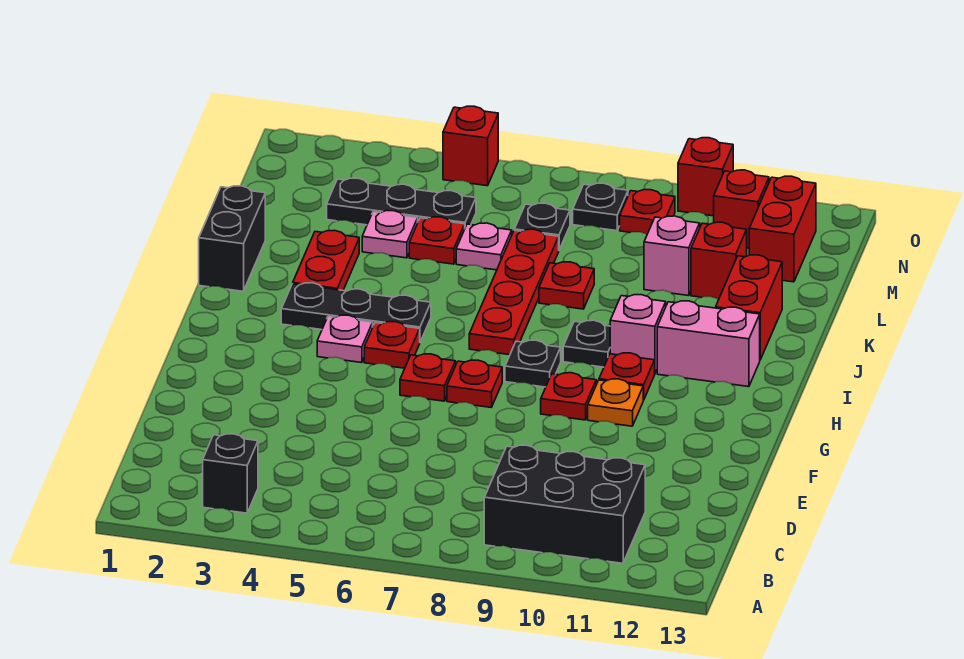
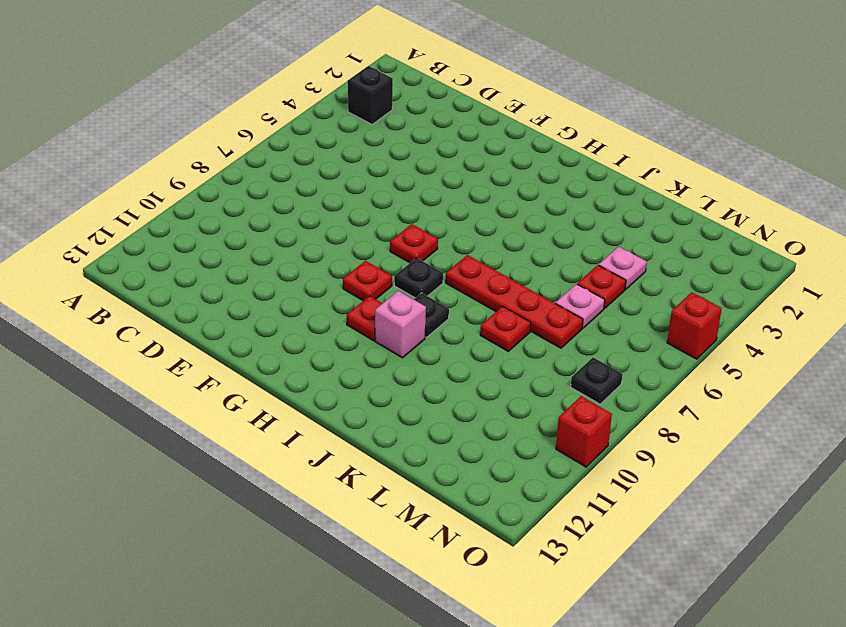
none -> black brick B9:C11 level 1
none -> red plate G6 level 1
none -> orange plate G10 level 1
none -> pink plate H4 level 1

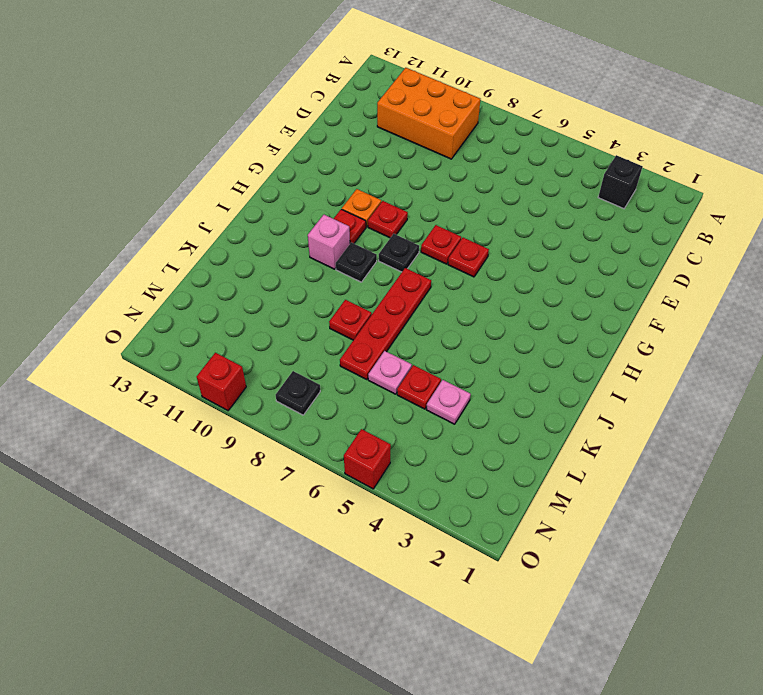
orange brick B9:C11 level 1 -> black brick B9:C11 level 1
none -> pink plate H4 level 1
none -> red plate H5 level 1
none -> black plate I3:I5 level 1
none -> pink brick I11:I12 level 1

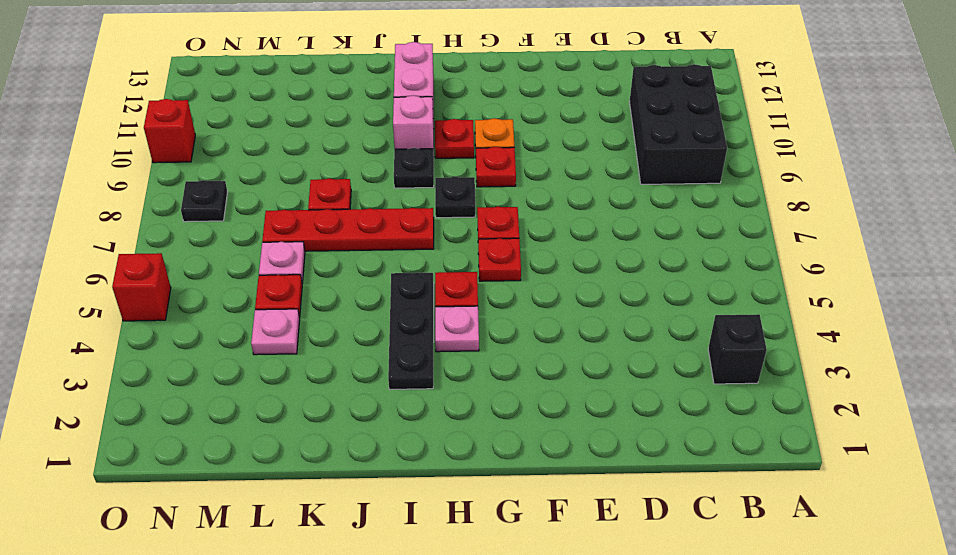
none -> black brick J1:K1 level 1
none -> red plate J3:K3 level 1
none -> red brick J12:K12 level 1
none -> pink brick L10 level 1

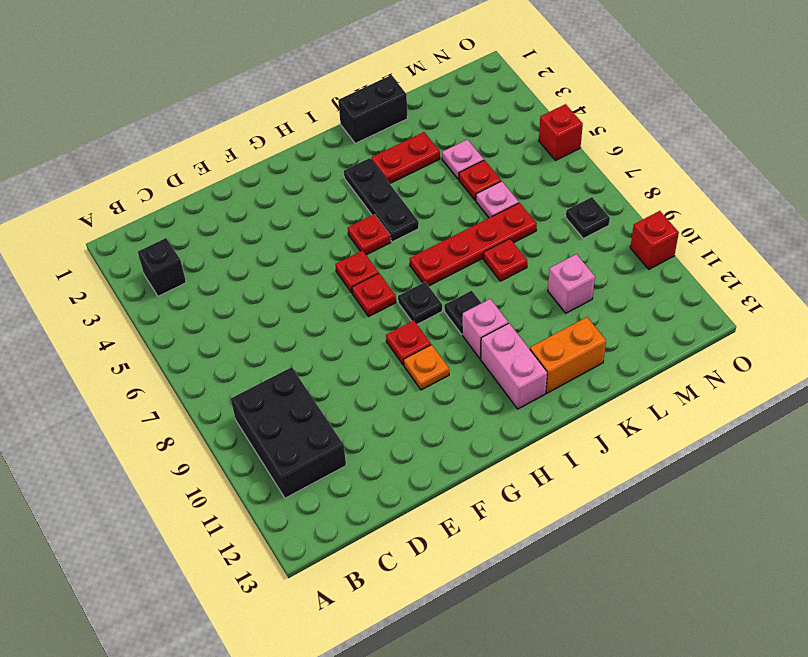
orange brick J12:K12 level 1 -> red brick J12:K12 level 1
none -> pink plate H4 level 1
none -> red plate H10 level 1
none -> red brick L11 level 1
none -> black plate M3:M5 level 1

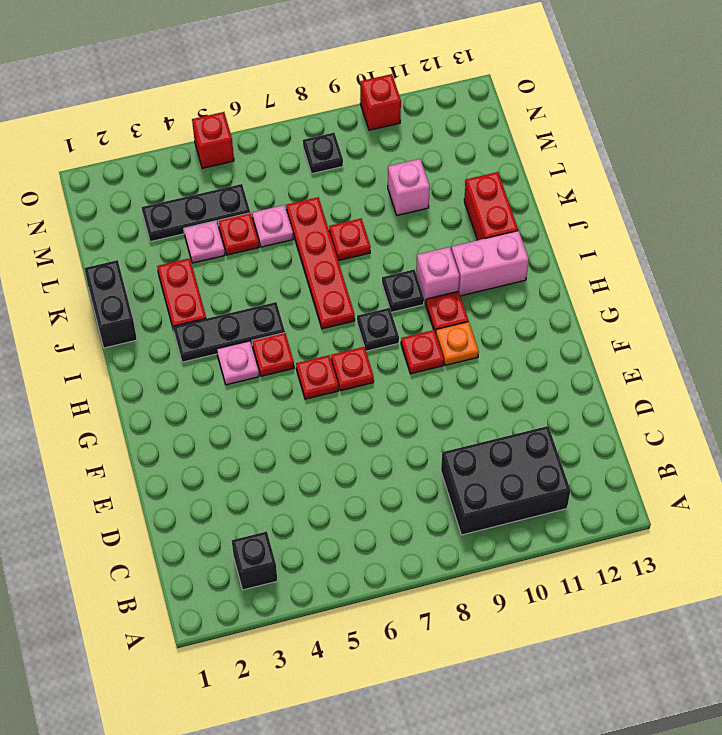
none -> red brick L11 level 1
none -> black plate M7 level 1
none -> red brick M12:N12 level 1
none -> red plate N9 level 1

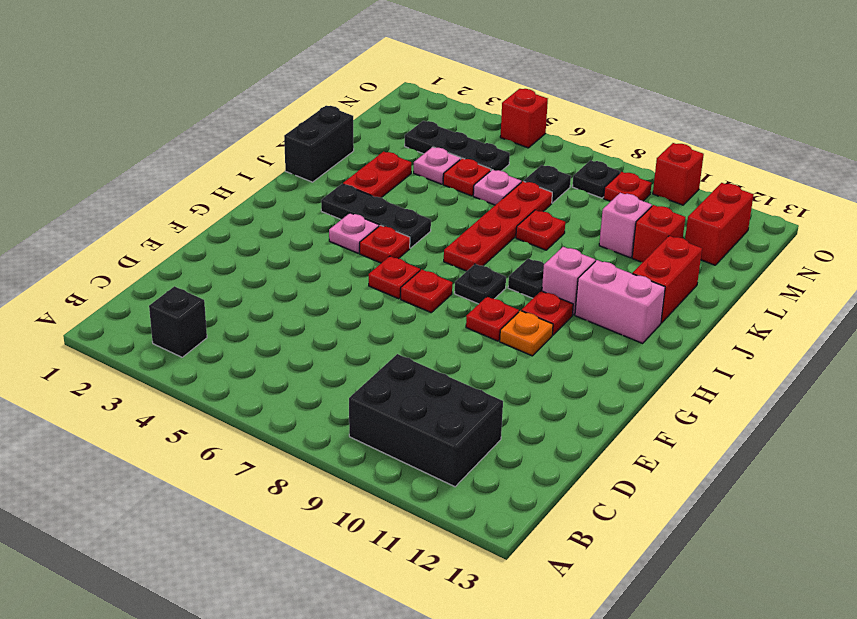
none -> red brick N11 level 1

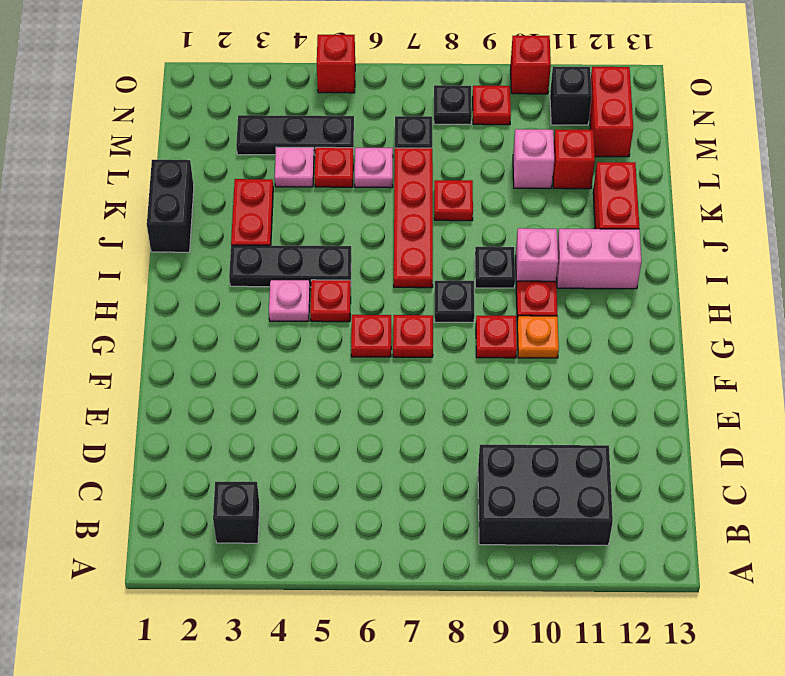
black brick N11 level 1 -> red brick N11 level 1

